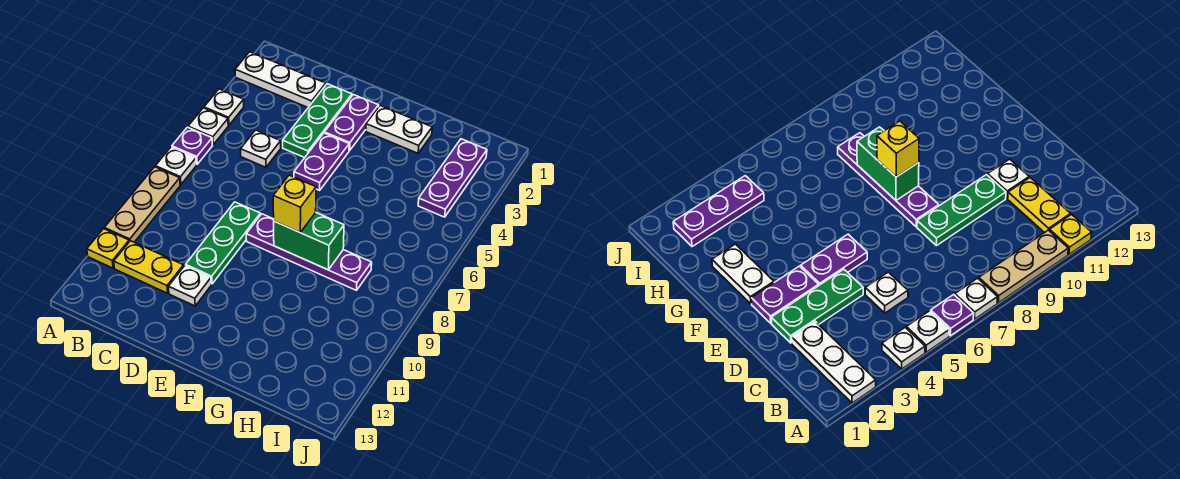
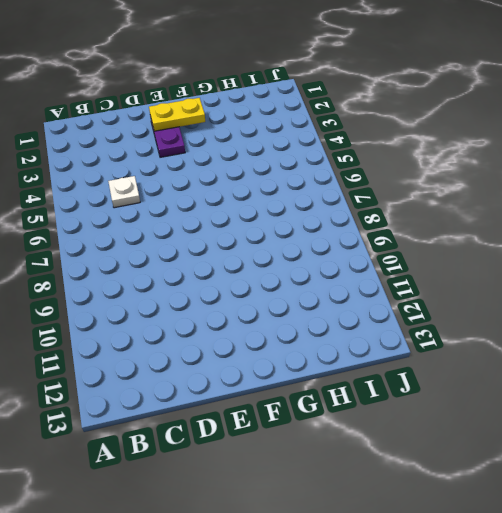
yellow plate E2:F2 level 2 -> yellow plate B11:C11 level 1
none -> white plate A2:C2 level 1
none -> white plate A4 level 1
none -> white plate A5 level 1

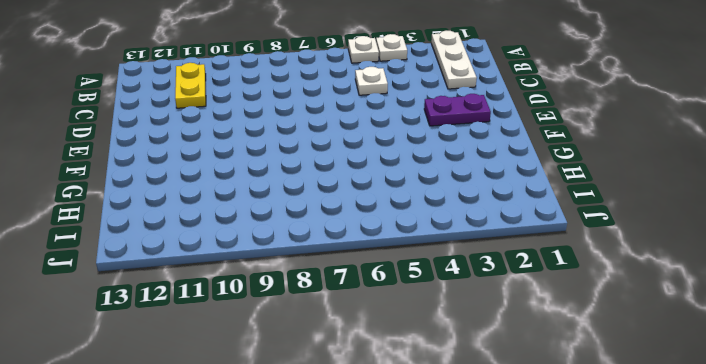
none -> purple plate A6 level 1
none -> white plate A7 level 1
none -> tan plate A8:A10 level 1

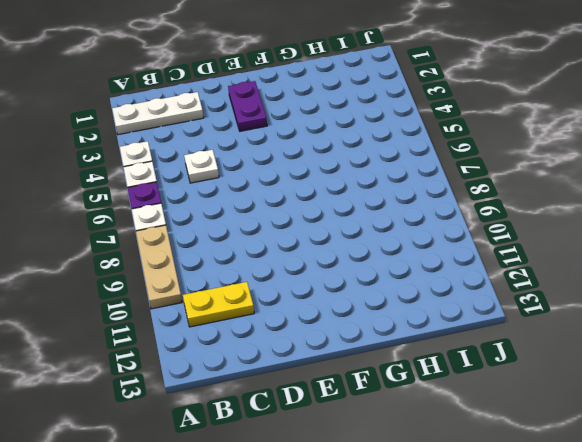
none -> yellow plate A11 level 1
none -> green plate D2:D4 level 1
none -> green plate D8:D10 level 1

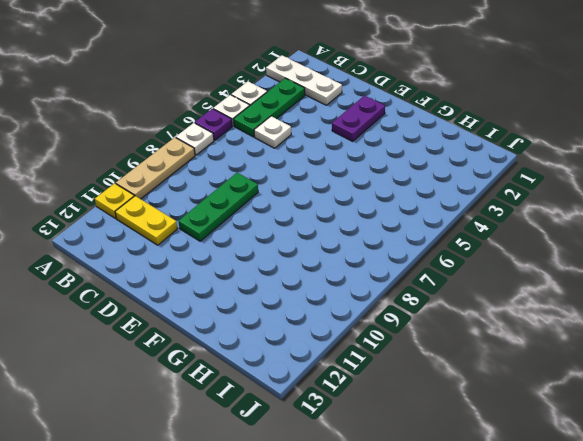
green plate B3:B5 level 1 -> green plate D2:D4 level 1
none -> white plate D11 level 1
none -> purple plate E4:E5 level 1
none -> purple plate E8:H8 level 1

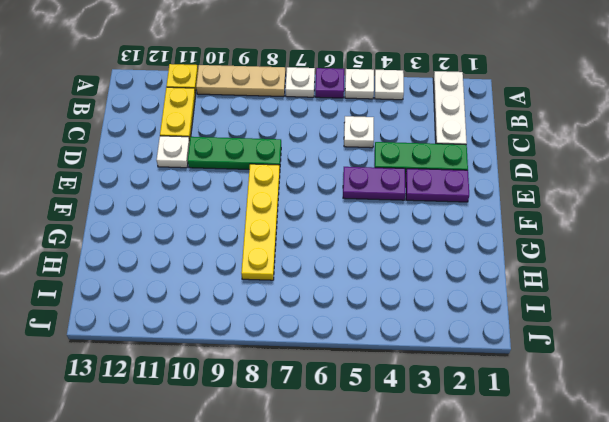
yellow plate E8:H8 level 1 -> purple plate E8:H8 level 1
none -> white plate F2:G2 level 1
none -> purple plate I2:I4 level 1
none -> green brick F8:G8 level 2

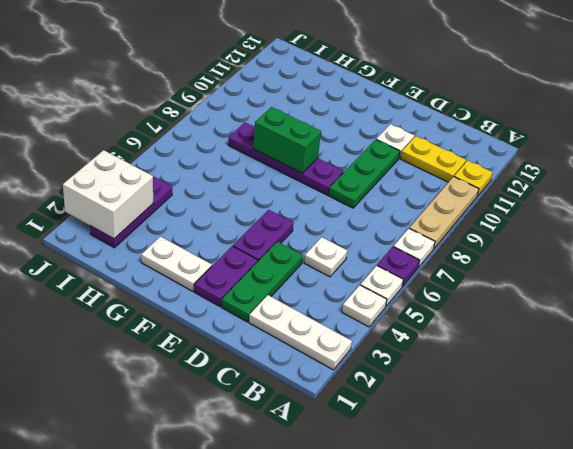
white brick I2:J3 level 2 -> none
none -> yellow brick F8 level 3

